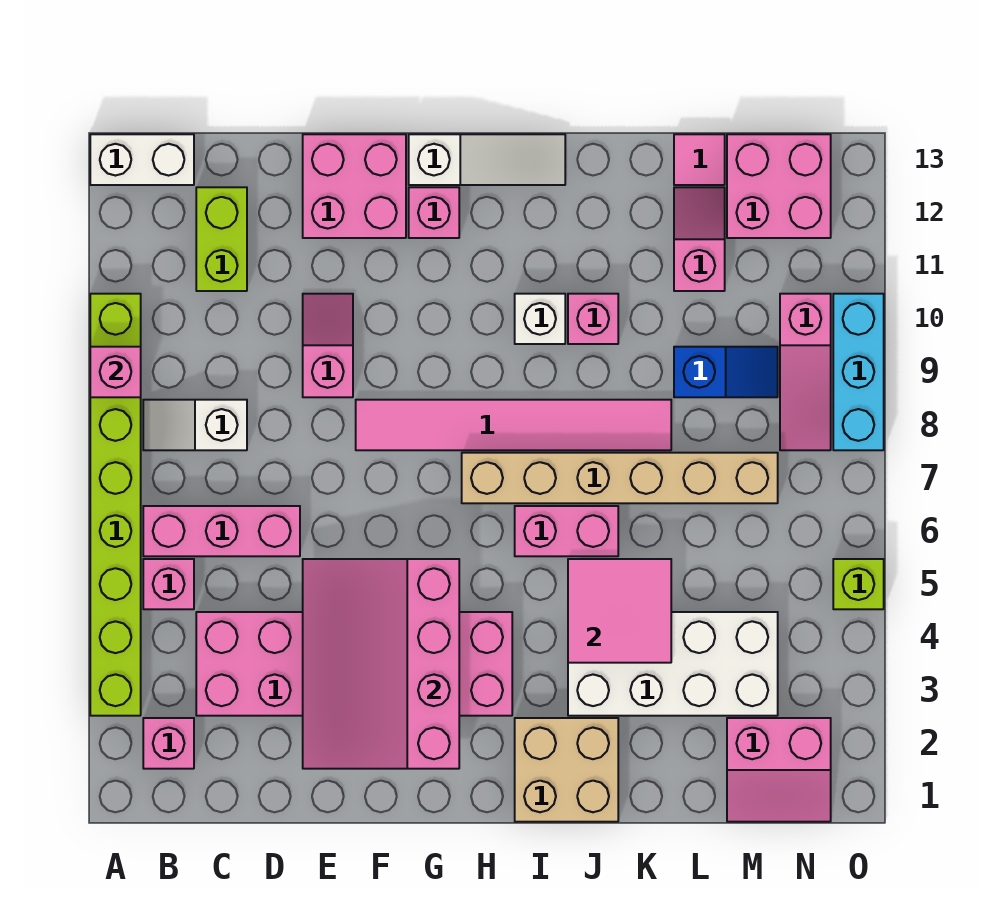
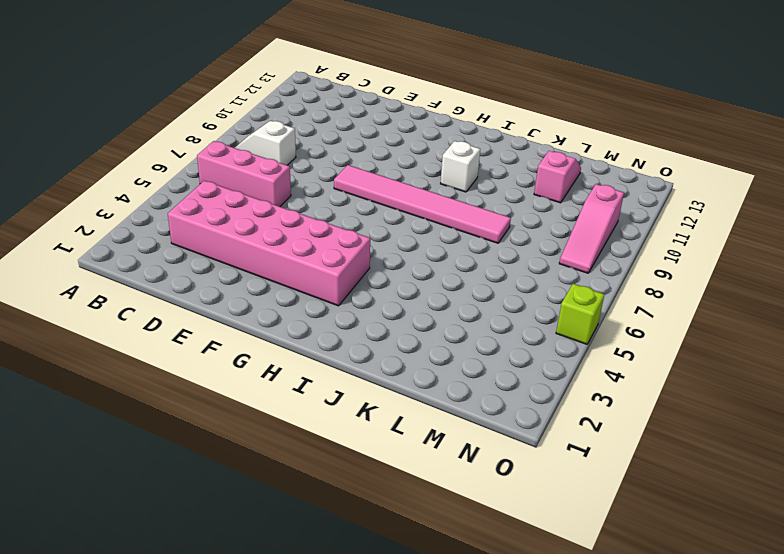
none -> lime brick A3:A10 level 1
none -> white brick A13:B13 level 1
none -> pink brick B2 level 1
none -> pink brick B5 level 1

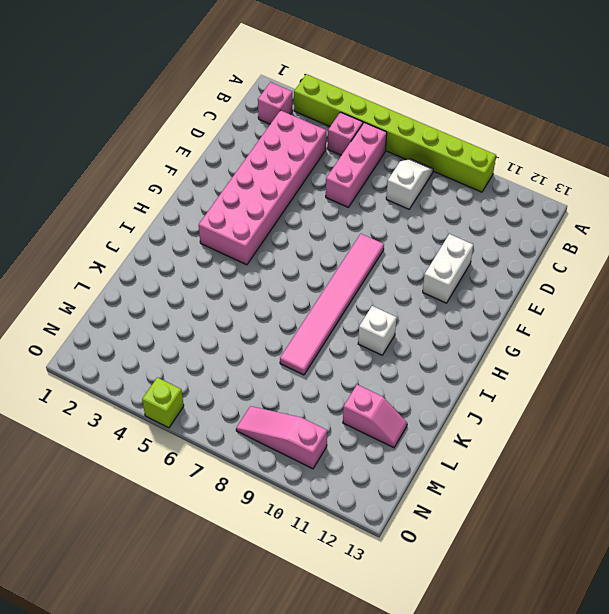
white brick E11:F11 level 1 -> white brick A13:B13 level 1
none -> lime brick C11:C12 level 1
none -> pink slope E9:E10 level 1 top 9
none -> pink brick E12:F13 level 1
none -> pink brick G12 level 1

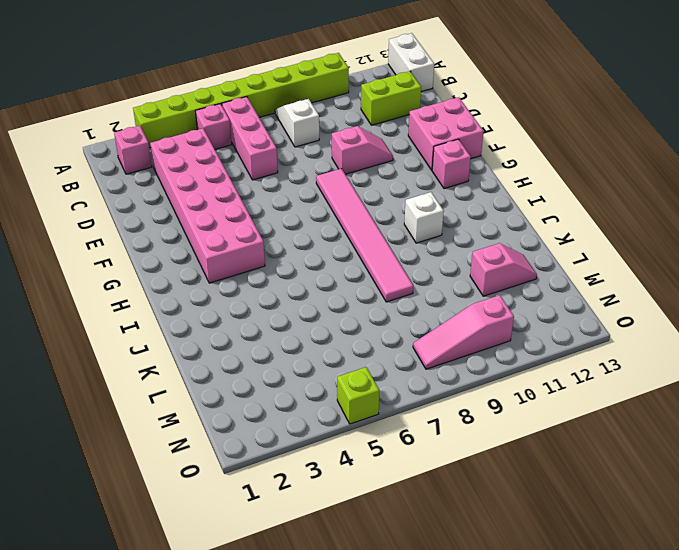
none -> white slope G13:I13 level 1 top G
none -> tan brick H7:M7 level 1
none -> tan brick I1:J2 level 1
none -> pink brick I6:J6 level 1

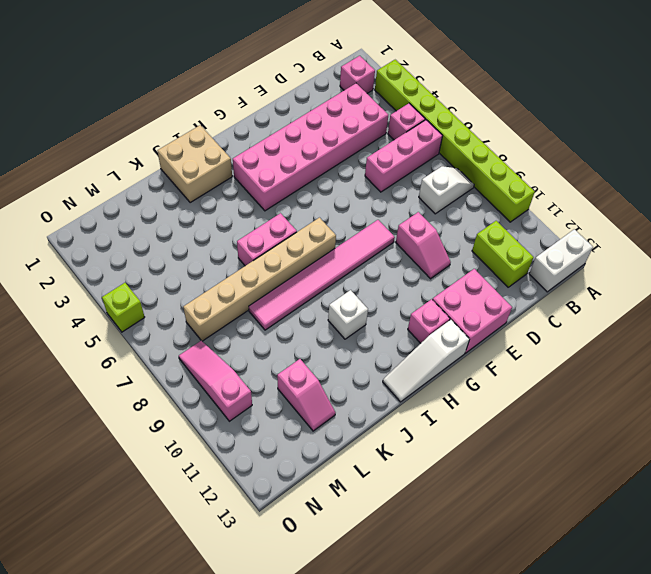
none -> white brick J3:M4 level 1
none -> pink brick J10 level 1
none -> blue slope L9:M9 level 1 top L
none -> pink tile L13 level 1

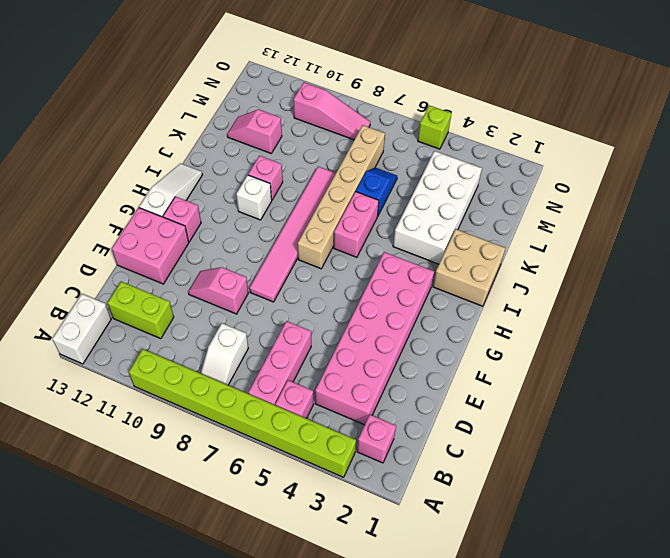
blue slope K6:L6 level 1 top K -> blue slope L9:M9 level 1 top L
none -> pink tile L13 level 1
none -> pink slope M1:N2 level 1 top 2
none -> pink brick M12:N13 level 1
none -> cyan brick O8:O10 level 1

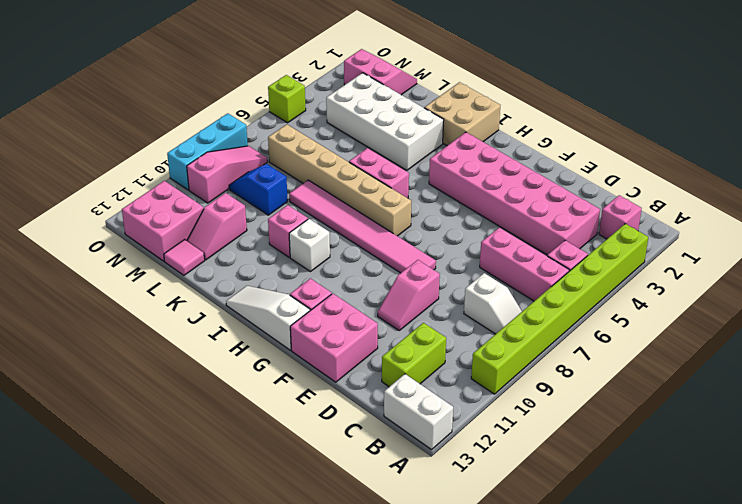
none -> pink brick A9 level 2
none -> pink slope E2:G5 level 2 top G
none -> pink tile J4:K5 level 2

